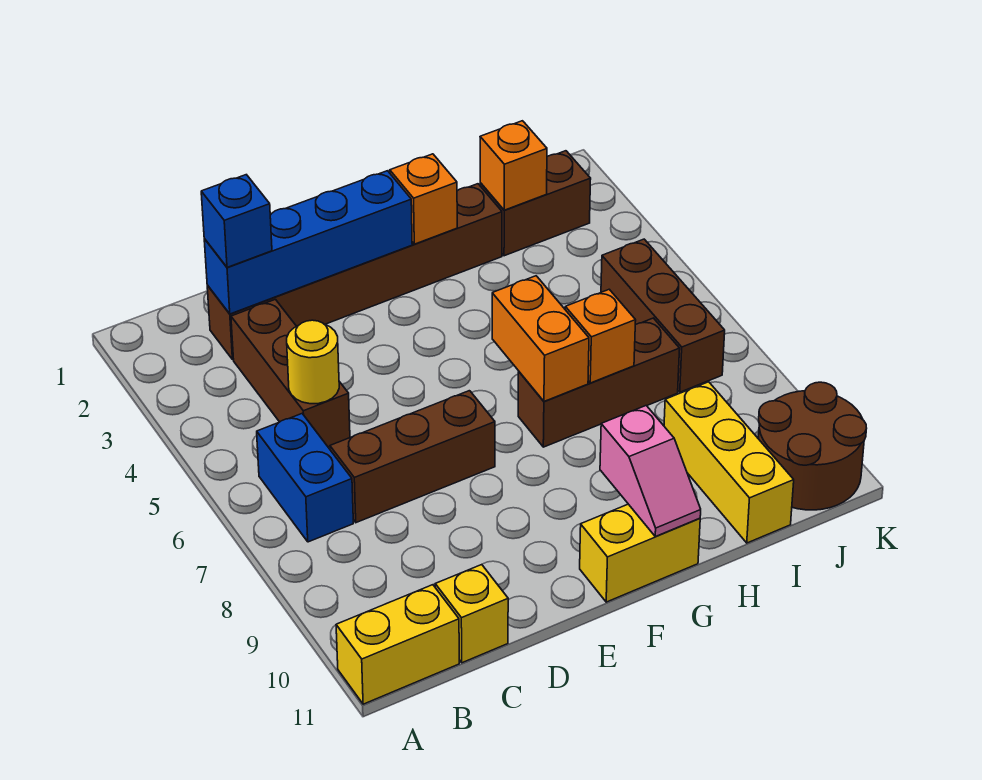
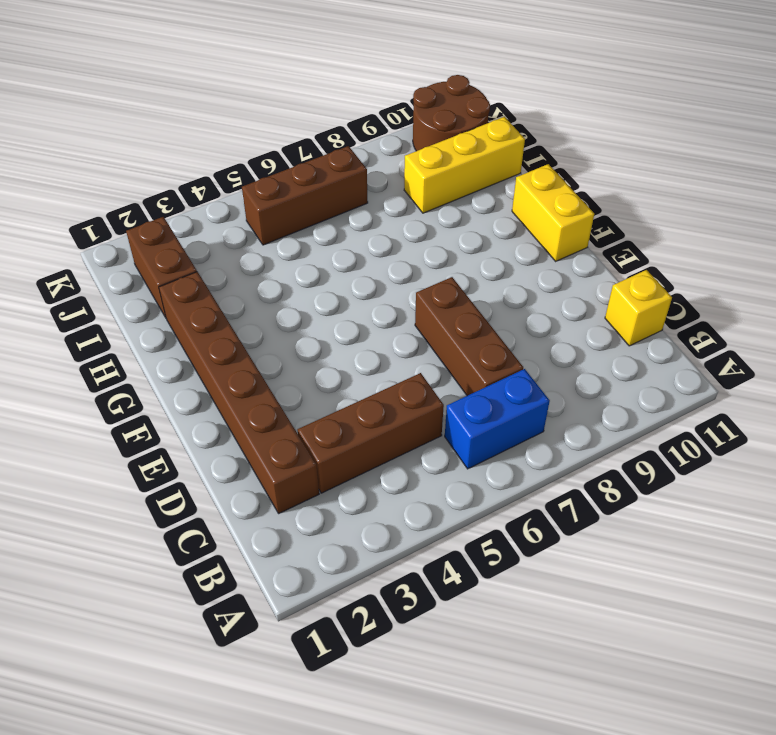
none -> yellow brick A11:B11 level 1
none -> brown brick G7:I7 level 1
none -> blue brick C2:F2 level 2

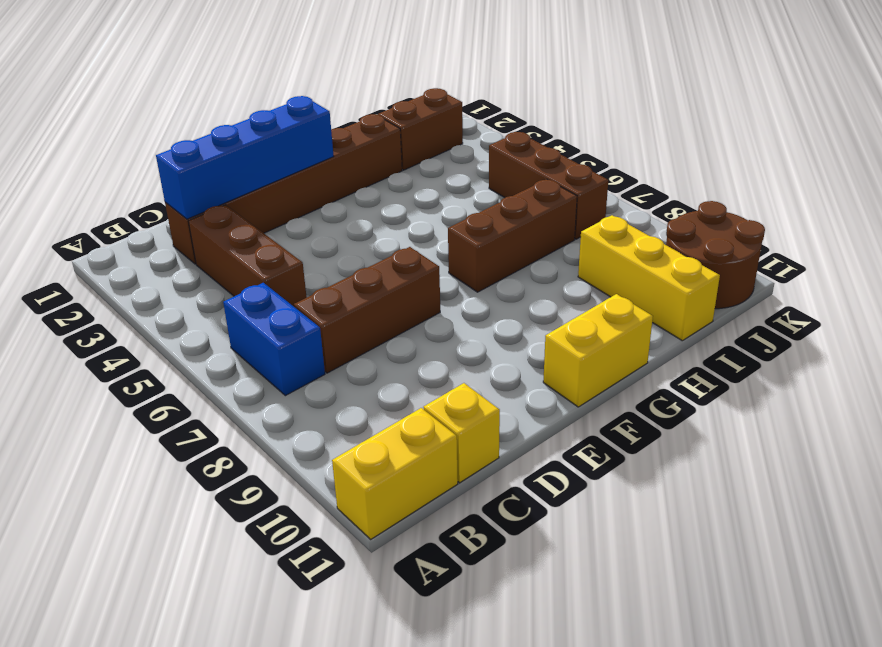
none -> yellow round brick C5 level 2
none -> orange brick G2 level 2
none -> orange brick G6:G7 level 2

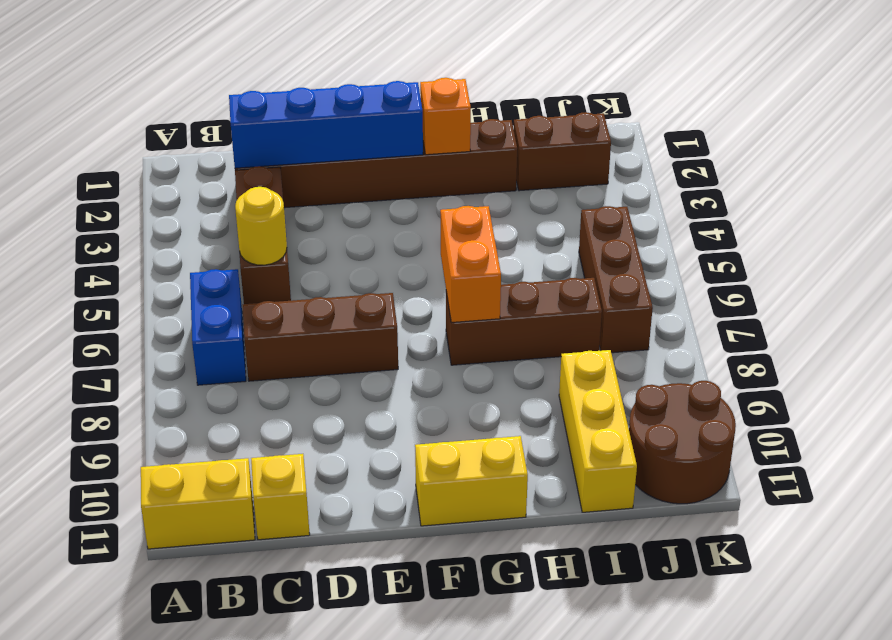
none -> pink slope G10:G11 level 2 top 10
none -> orange brick H7 level 2
none -> orange brick I2 level 2

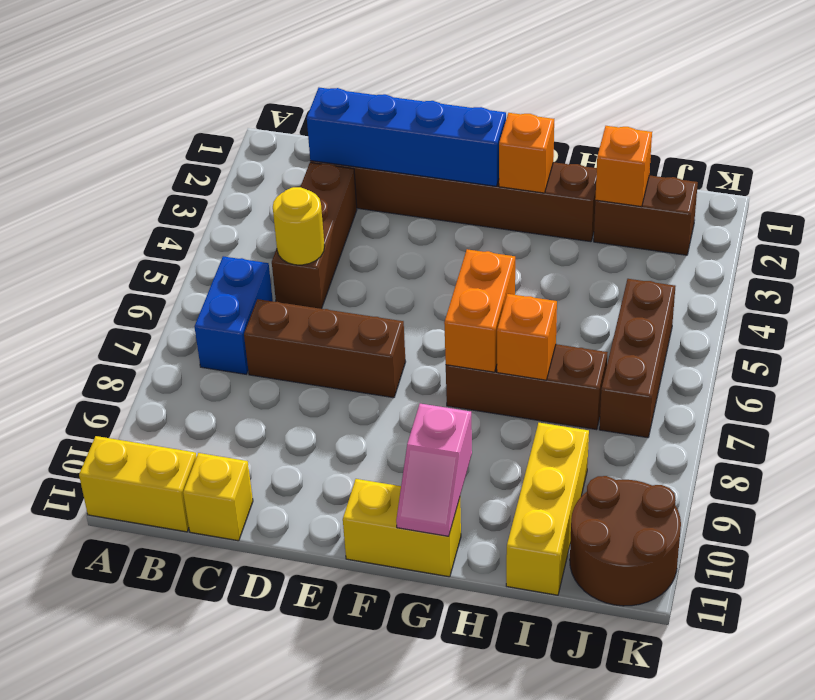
none -> blue brick C2 level 3

